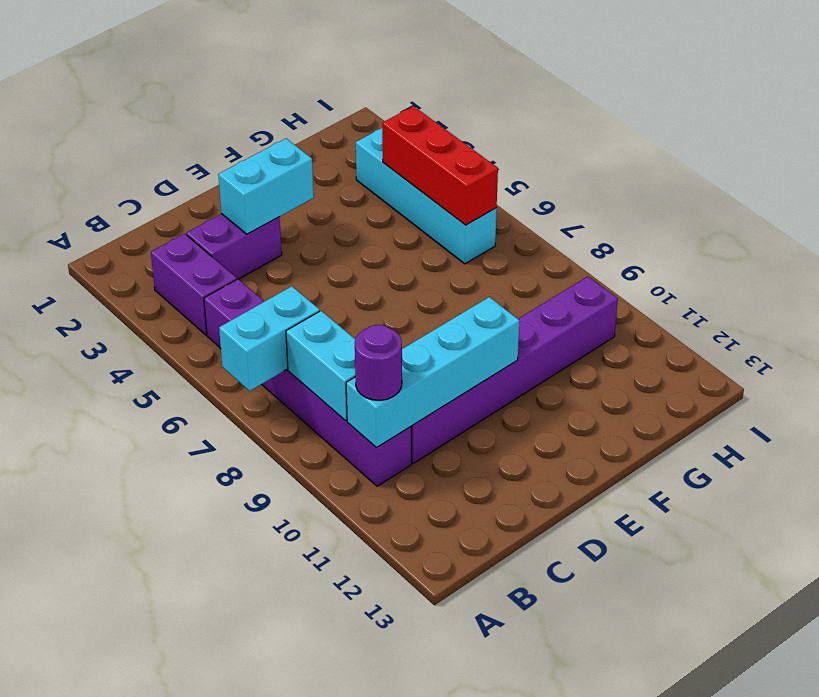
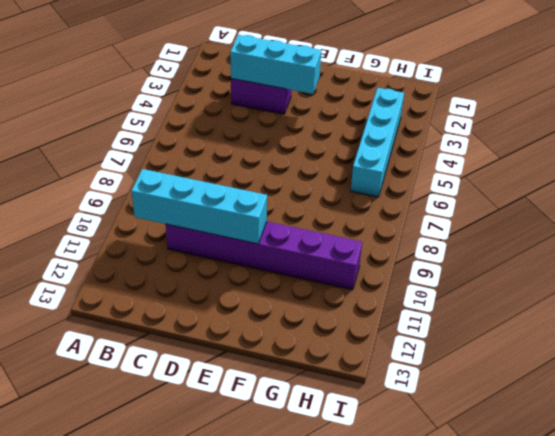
cyan brick C3:E3 level 2 -> cyan brick D3:E3 level 2
none -> purple brick B3:B4 level 1
none -> purple brick B5:B10 level 1

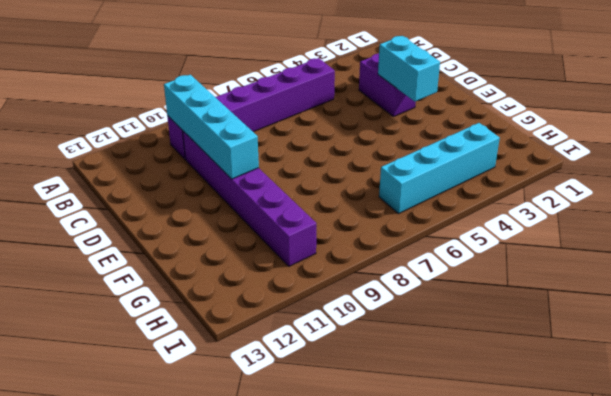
none -> purple brick B3:B4 level 1
none -> cyan brick A7:B7 level 2

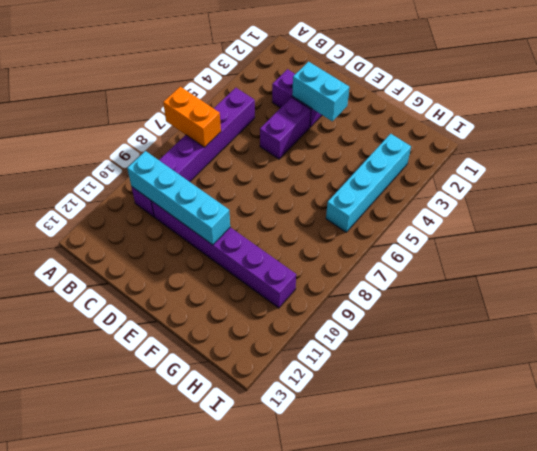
orange brick A7:B7 level 2 -> cyan brick A7:B7 level 2
purple brick D4:D5 level 1 -> purple brick B3:B4 level 1
none -> cyan brick B8:B9 level 2
none -> red brick H4:H6 level 2

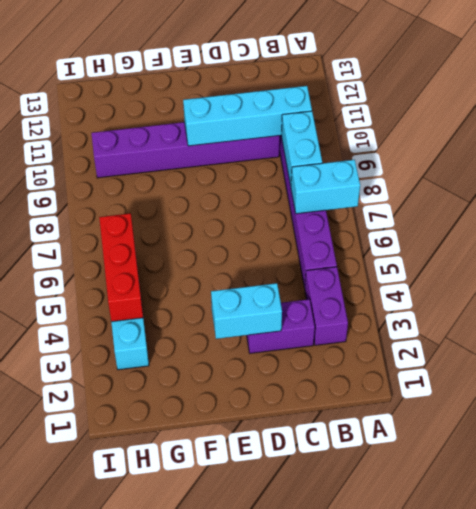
none -> purple round brick B10 level 3

